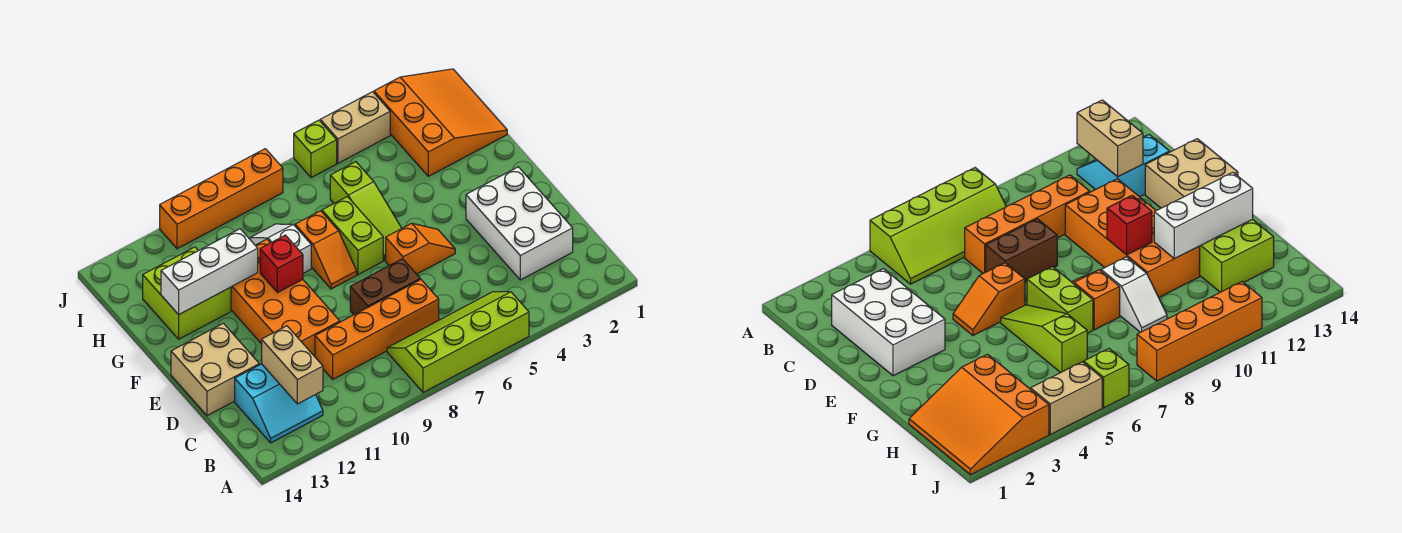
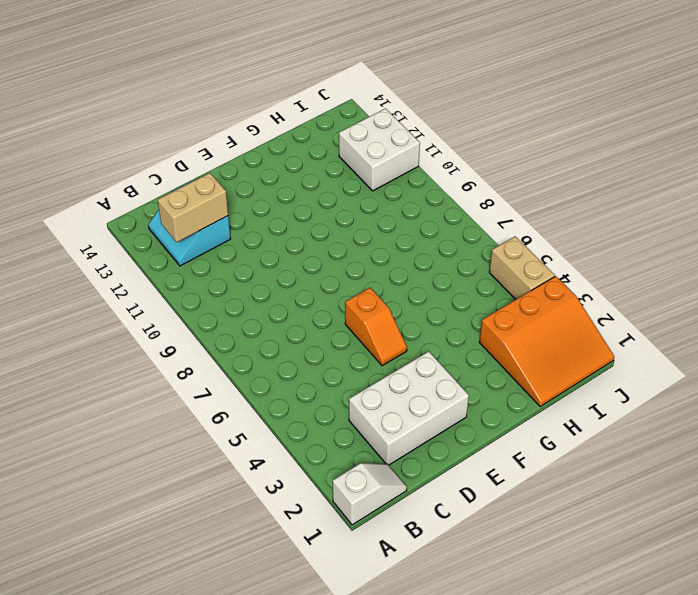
white slope A1:B1 level 1 top A -> white slope G9:H9 level 1 top G
white brick I11:J12 level 1 -> orange brick J8:J11 level 1
none -> lime slope A5:B8 level 1 top A
none -> orange brick C7:C10 level 1
none -> brown brick D7:D8 level 1

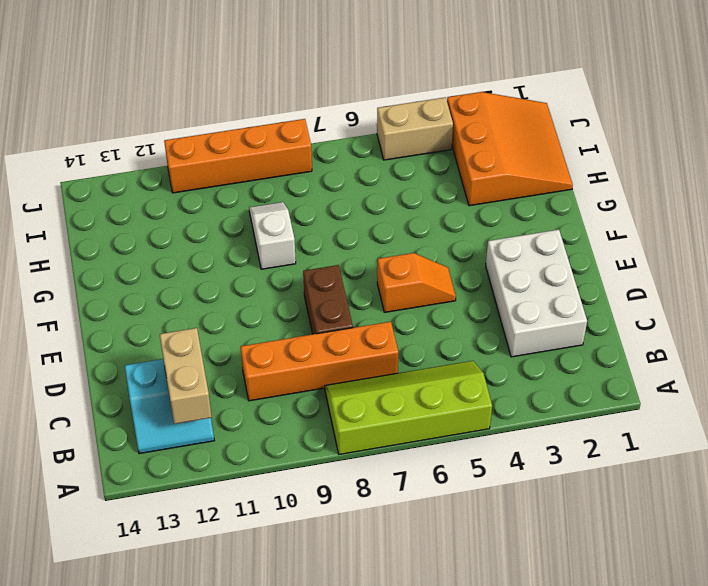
brown brick D8:E8 level 1 -> brown brick D7:D8 level 1
none -> orange brick D10:G11 level 1
none -> tan brick D13:E14 level 1
none -> lime slope F6:H6 level 1 top H

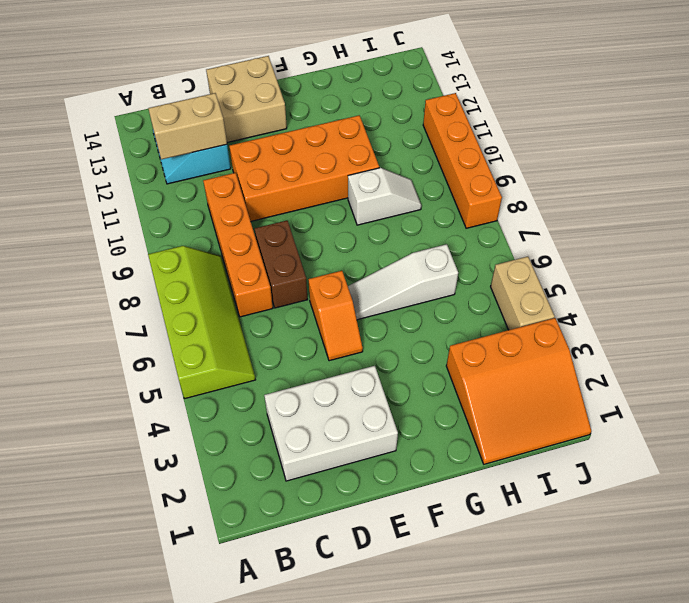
white slope F6:H6 level 1 top H -> lime slope F6:H6 level 1 top H
none -> lime brick F7:G7 level 1
none -> orange slope F8:G8 level 1 top G
none -> lime brick G12:H13 level 1

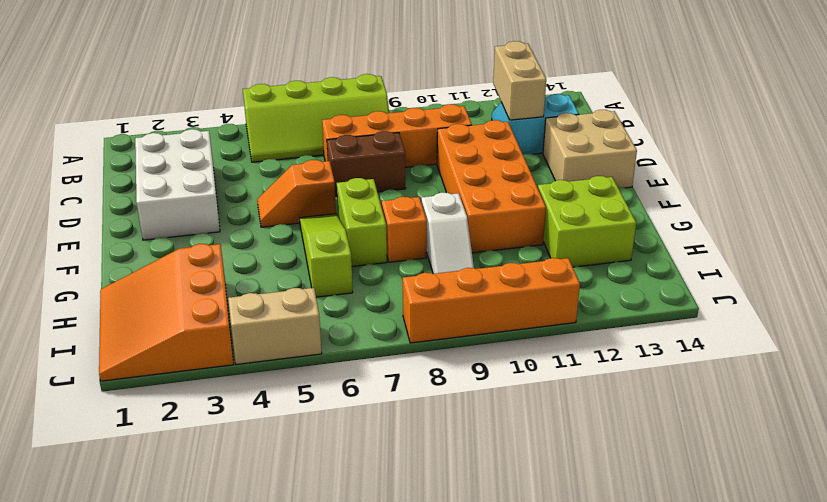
none -> lime brick J6 level 1
none -> red brick F10 level 2
none -> white brick G11:G13 level 2

